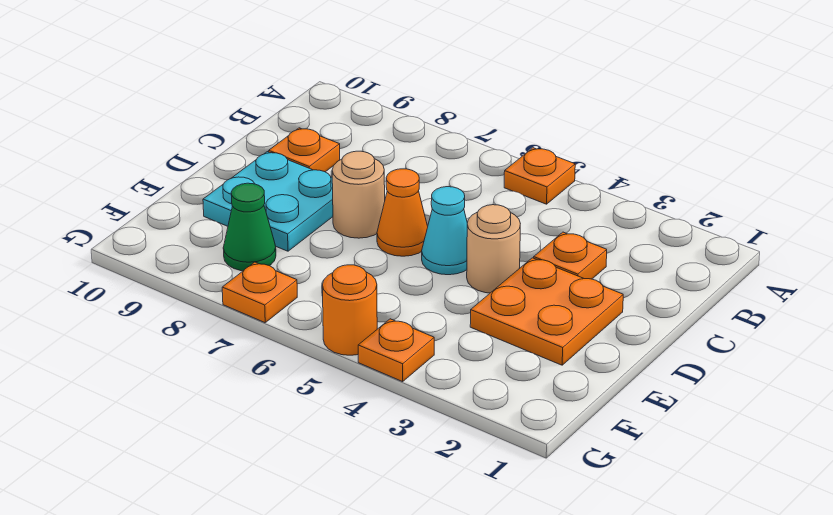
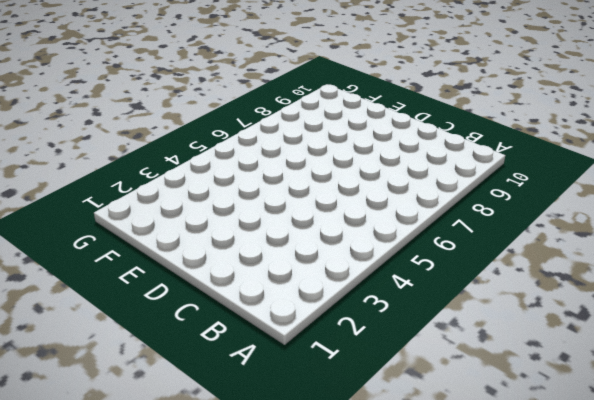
none -> orange plate A5 level 1
none -> orange plate C3 level 1
none -> orange plate C9 level 1

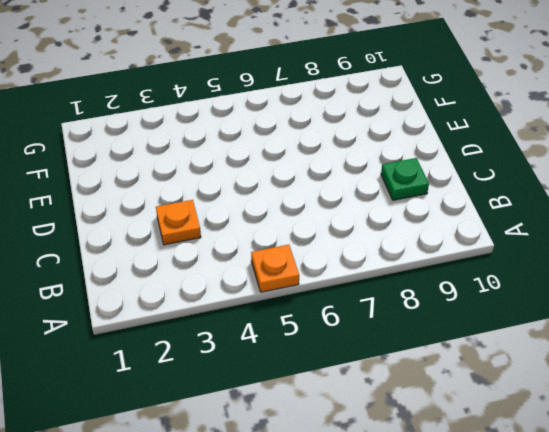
green plate C9 level 1 -> orange plate C9 level 1
none -> orange plate D2:E3 level 1
none -> tan round brick D4 level 1
none -> cyan cone D5 level 1

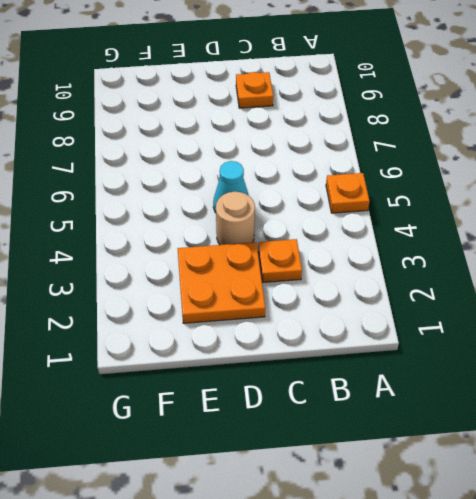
none -> orange cone D6 level 1
none -> tan round brick D7 level 1
none -> cyan plate D8:E9 level 1

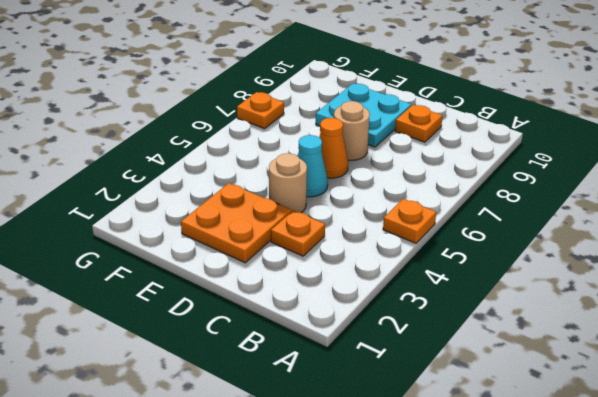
none -> green cone F8 level 1
none -> orange plate G4 level 1
none -> orange round brick G5 level 1

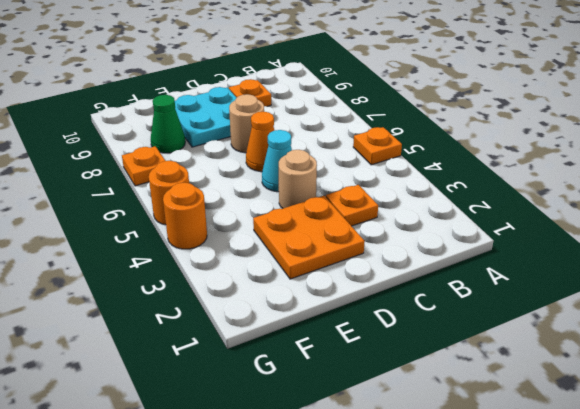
orange round brick G4 level 1 -> orange plate G4 level 1

